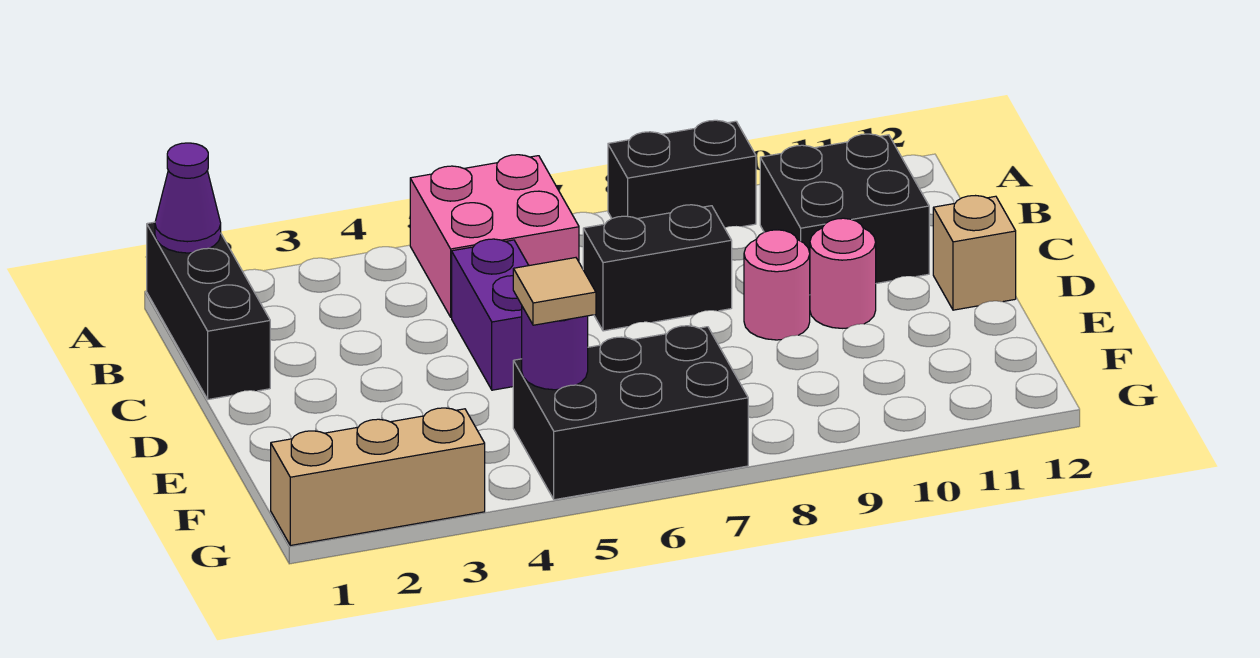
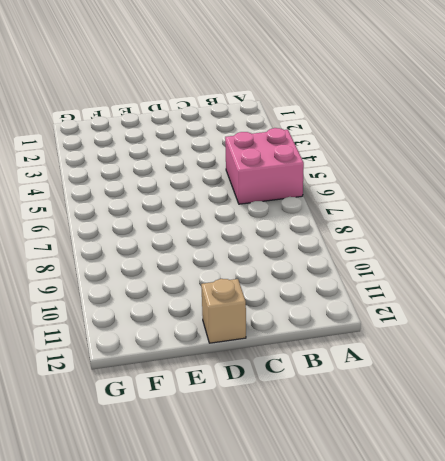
none -> black brick A1:C1 level 1
none -> black brick A8:A9 level 1
none -> black brick B10:C11 level 1

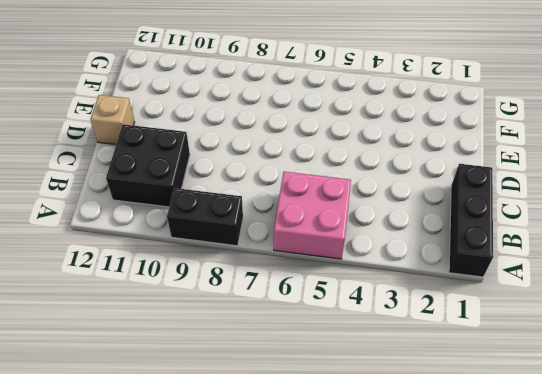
none -> purple brick C5:D5 level 1
none -> black brick C7:C8 level 1
none -> pink round brick D9 level 1

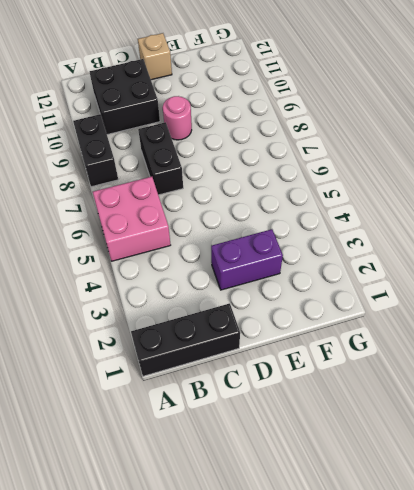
purple brick D3:E3 level 1 -> purple brick C5:D5 level 1
none -> pink round brick D10 level 1
none -> black brick F5:G7 level 1
none -> tan brick G1:G3 level 1

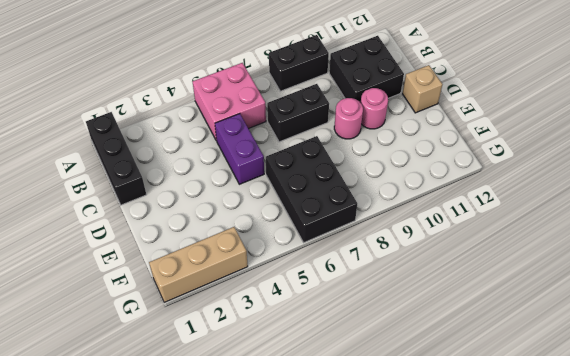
black brick E6:G7 level 1 -> black brick F5:G7 level 1
none -> purple cone A1 level 2
none -> purple round brick F5 level 2
none -> tan tile F5 level 3

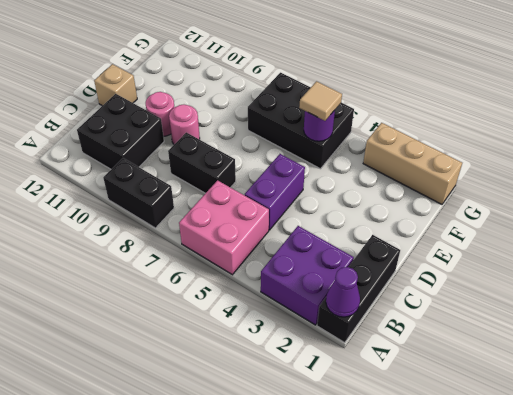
purple brick A2:B3 level 1 -> none

